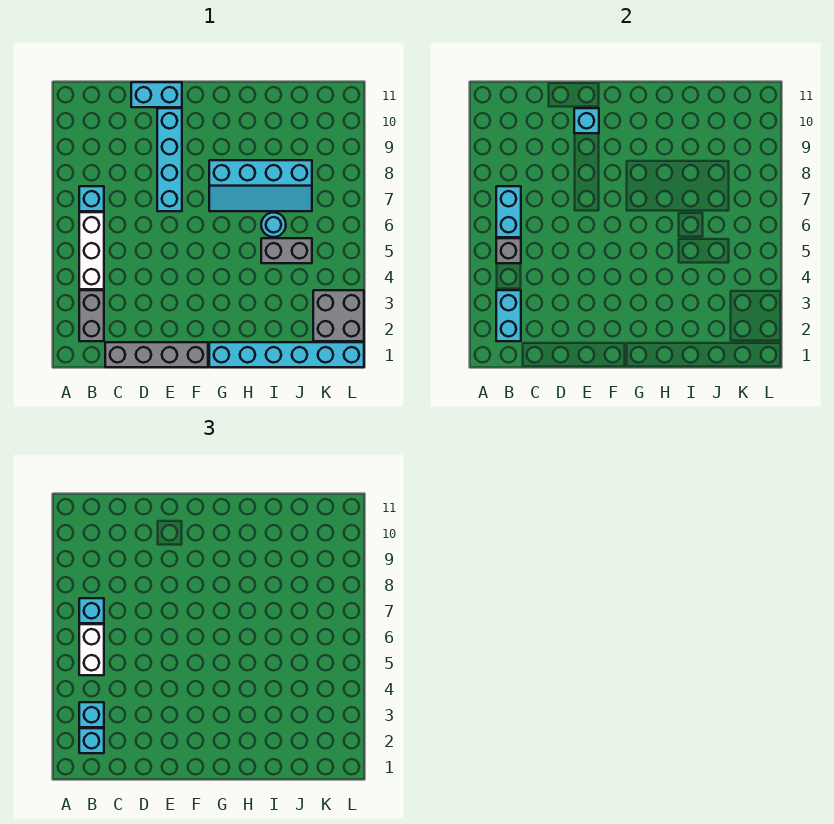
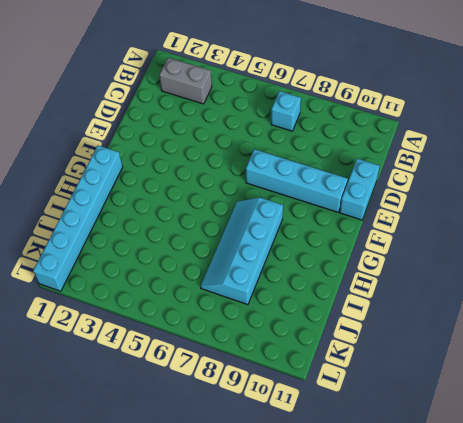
none -> white brick B4:B6 level 1
none -> grey brick C1:F1 level 1
none -> grey brick I5:J5 level 1

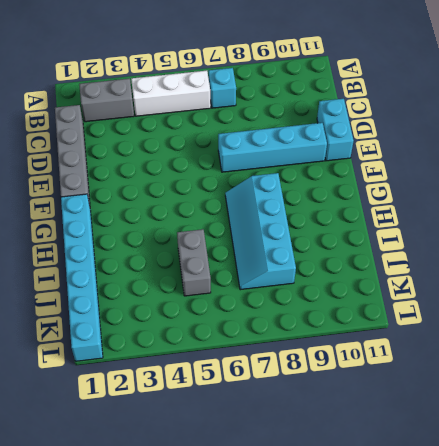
none -> cyan round brick I6 level 1
none -> grey brick K2:L3 level 1
none -> cyan brick B2:B3 level 2

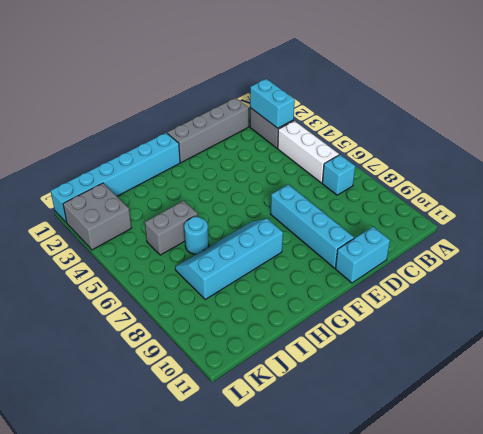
none -> grey brick B5 level 2
none -> cyan brick B6:B7 level 2
none -> cyan brick E10 level 2

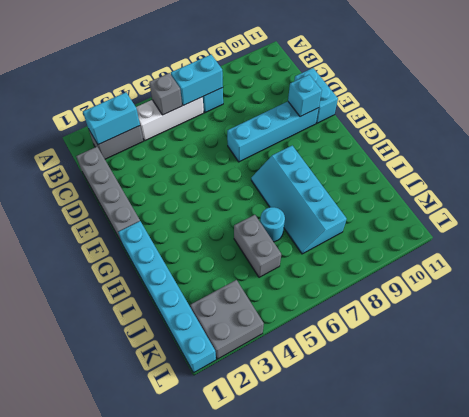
none -> cyan brick B2 level 3
none -> cyan brick B3 level 3
none -> white brick B5:B6 level 3

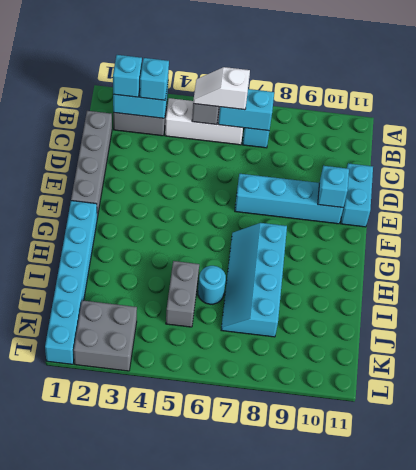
white slope B5:B6 level 3 top 6 -> white brick B5:B6 level 3
none -> cyan brick B7 level 3

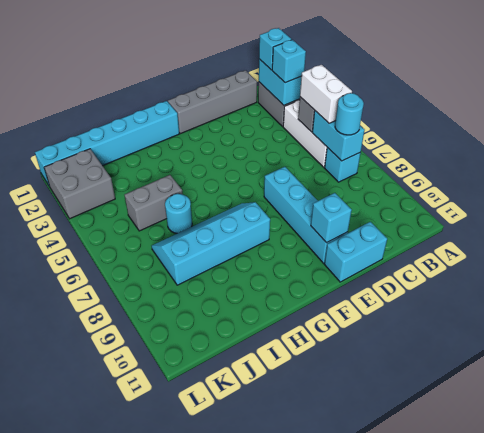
cyan round brick B7 level 3 -> cyan brick B7 level 3

